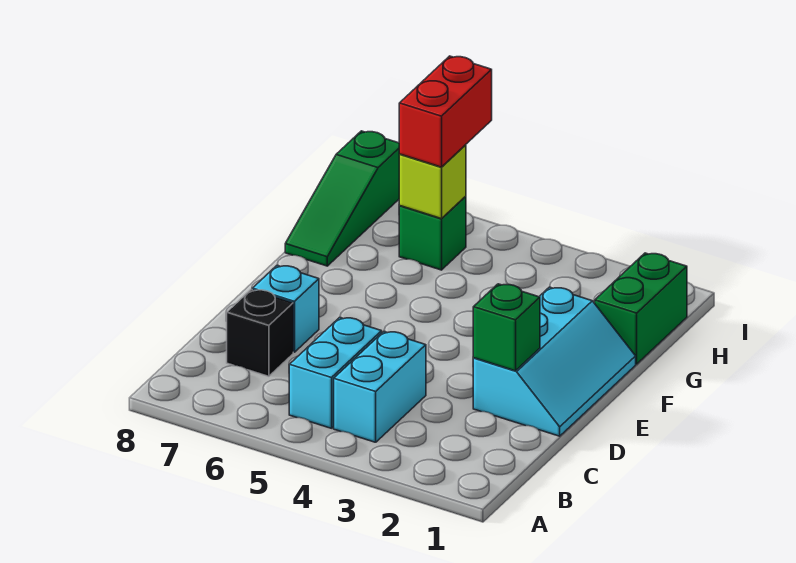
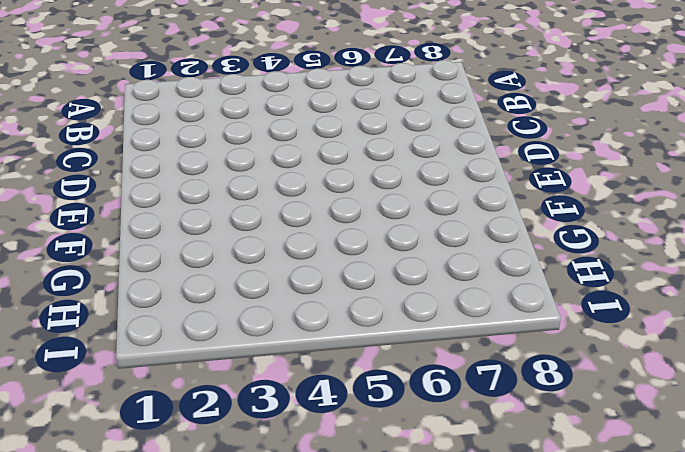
none -> cyan brick B4:C4 level 1
none -> cyan brick B5:C5 level 1

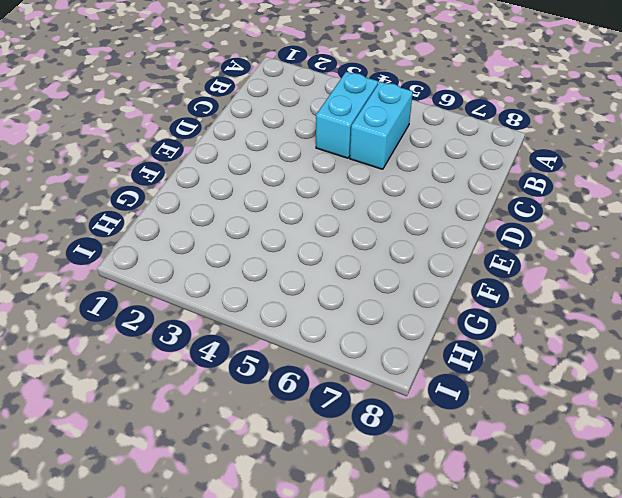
none -> black brick C7 level 1
none -> cyan slope D1:F2 level 1 top 2

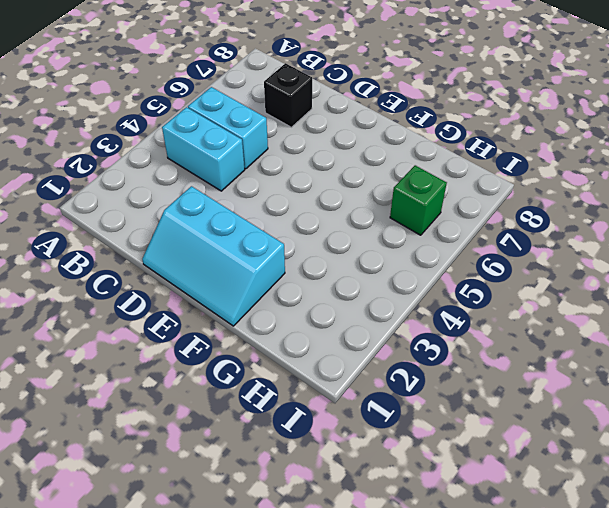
none -> cyan brick D7 level 1
none -> green brick G1:H1 level 1

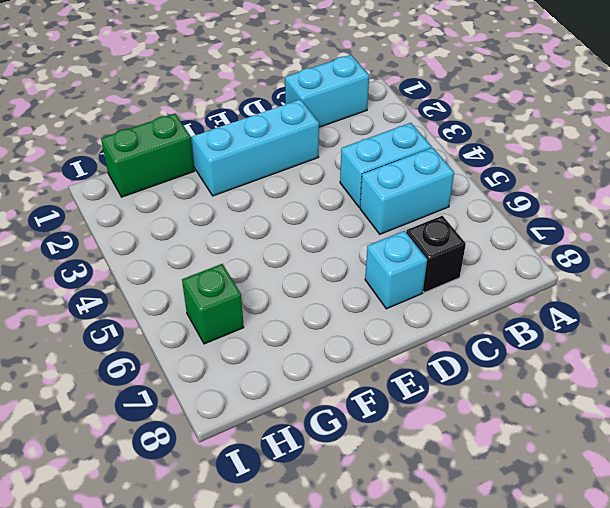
cyan brick B1:C1 level 1 -> none
none -> green slope G8:I8 level 1 top I
none -> green brick D2 level 2

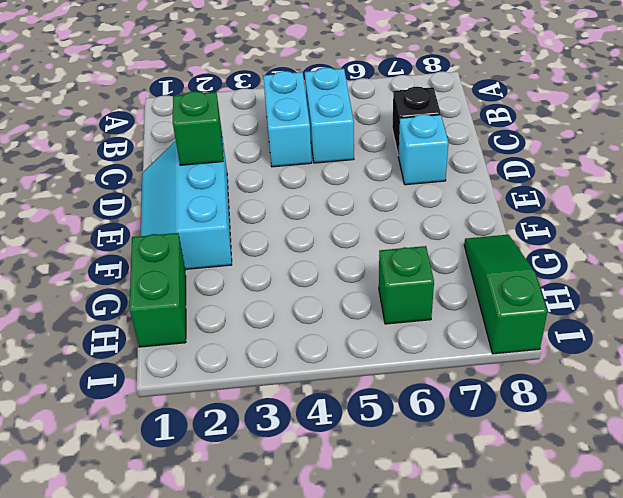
none -> lime brick H6 level 2
none -> red brick H6:I6 level 3

